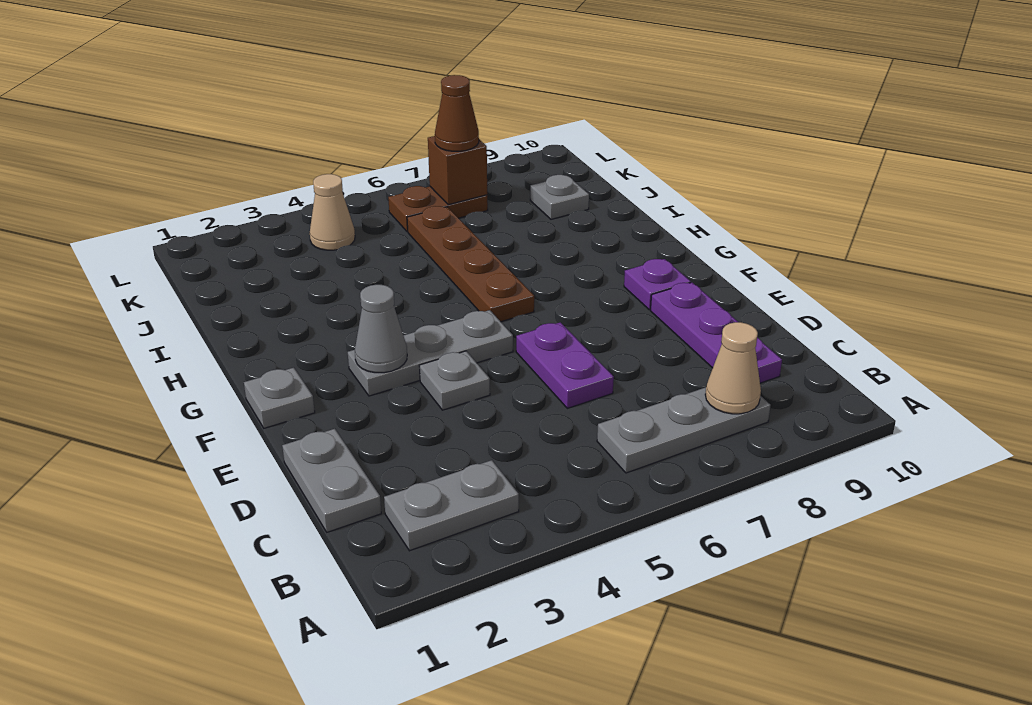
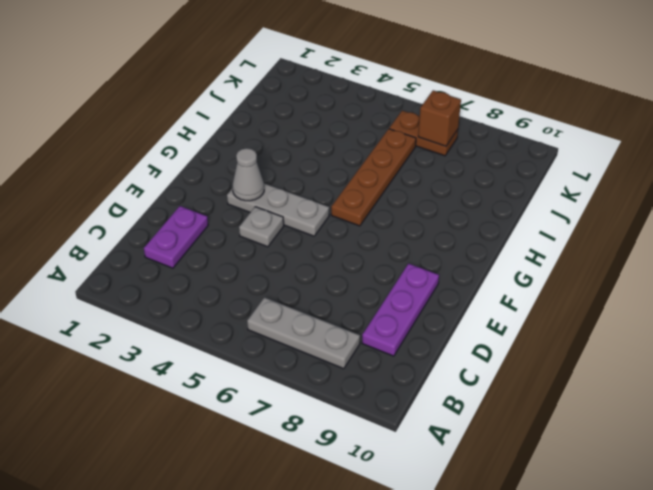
purple plate C2:D2 level 1 -> purple plate D6:E6 level 1
none -> grey plate B2:B3 level 1
none -> grey plate C1:D1 level 1
none -> grey plate F1 level 1

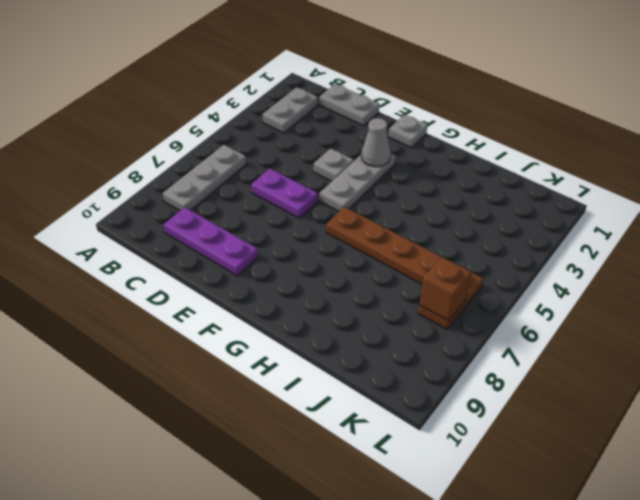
none -> purple plate F9 level 1
none -> grey plate J9 level 1
none -> tan cone K4 level 1

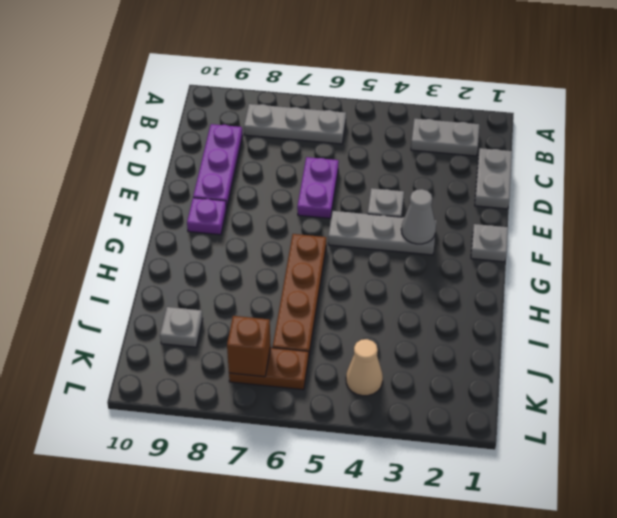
none -> tan cone B8 level 2
none -> brown cone K7 level 3

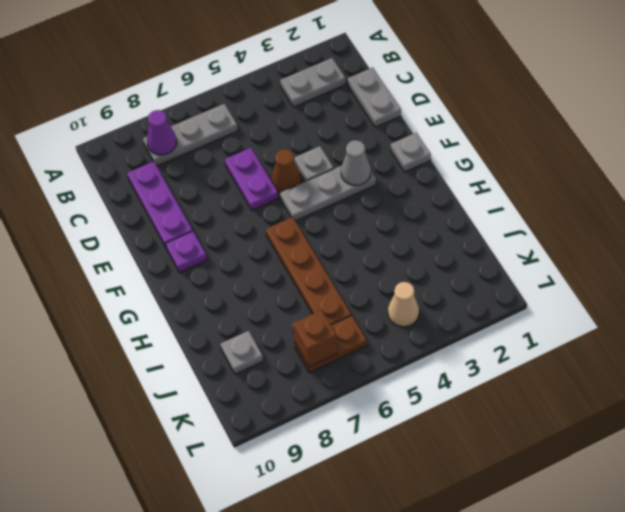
purple cone B8 level 2 -> tan cone B8 level 2
brown cone E5 level 1 -> brown cone K7 level 3

